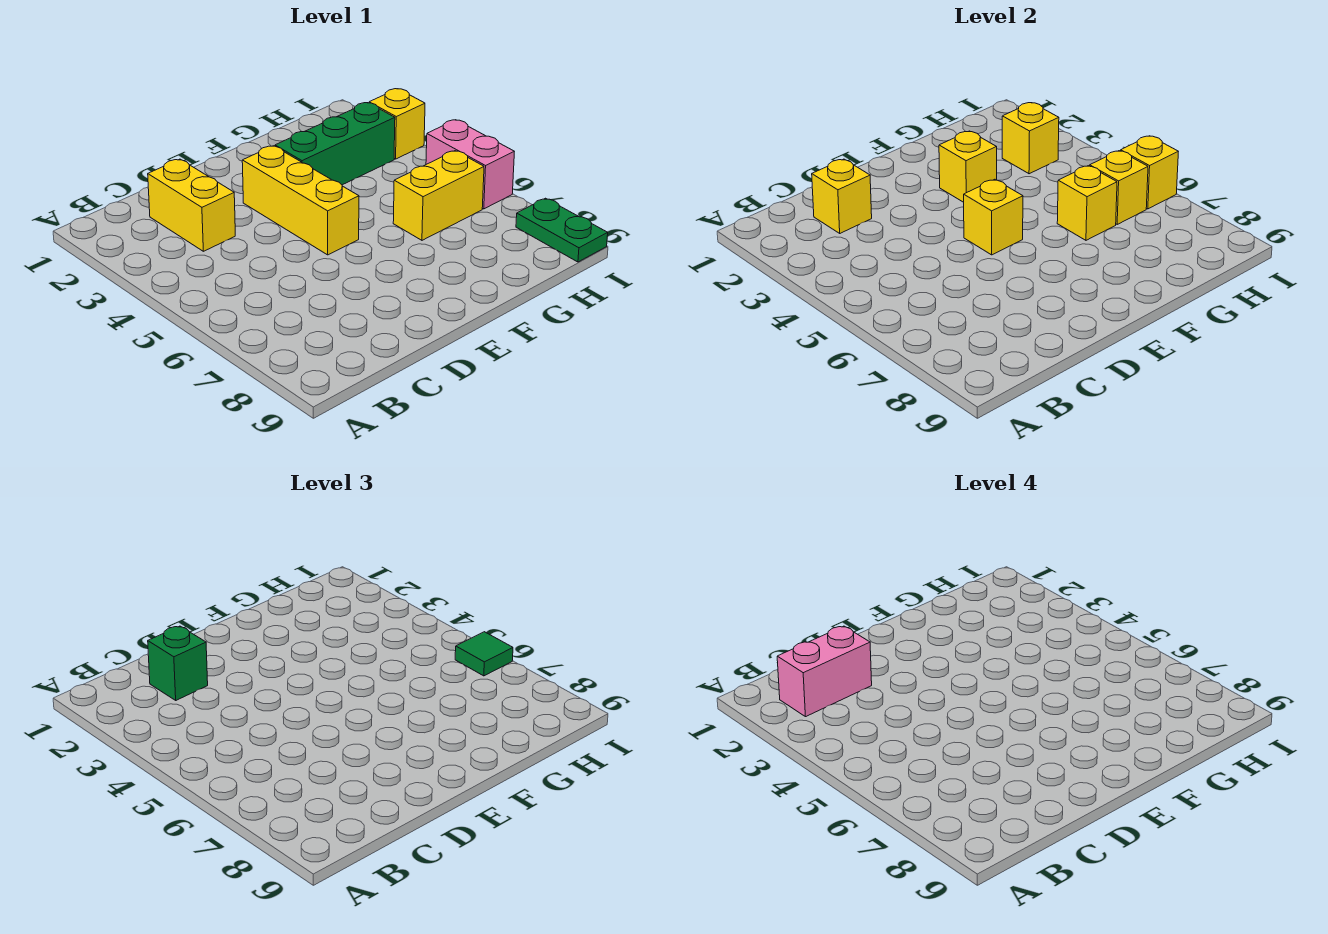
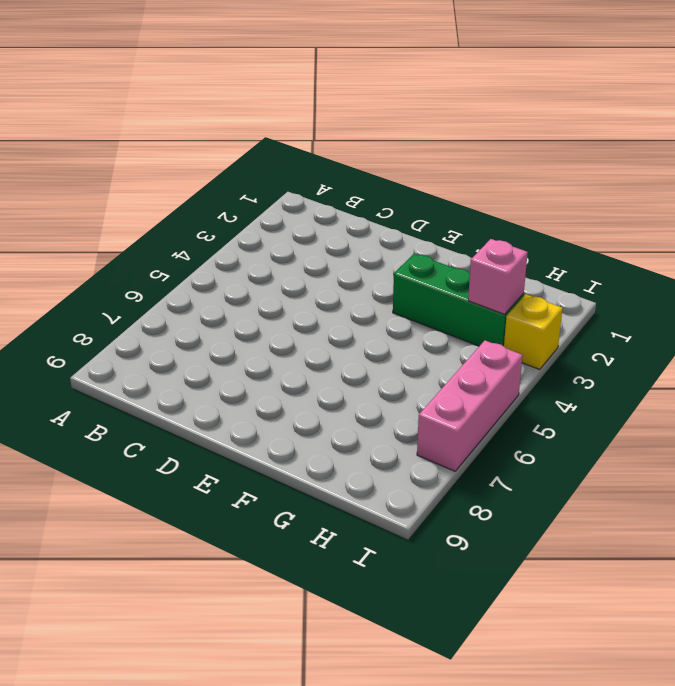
pink brick H3 level 2 -> yellow brick H3 level 2
pink brick I5:I7 level 1 -> pink brick I5:I6 level 1
none -> yellow brick C2:C3 level 1
none -> yellow brick E3:E5 level 1
none -> yellow brick G6:H6 level 1

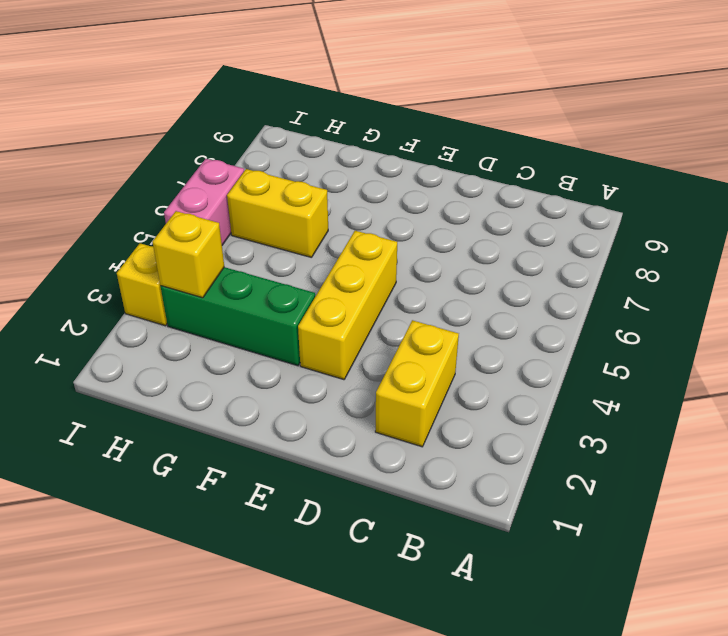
none -> green plate I8:I9 level 1
none -> yellow brick C2 level 2
none -> yellow brick E5 level 2

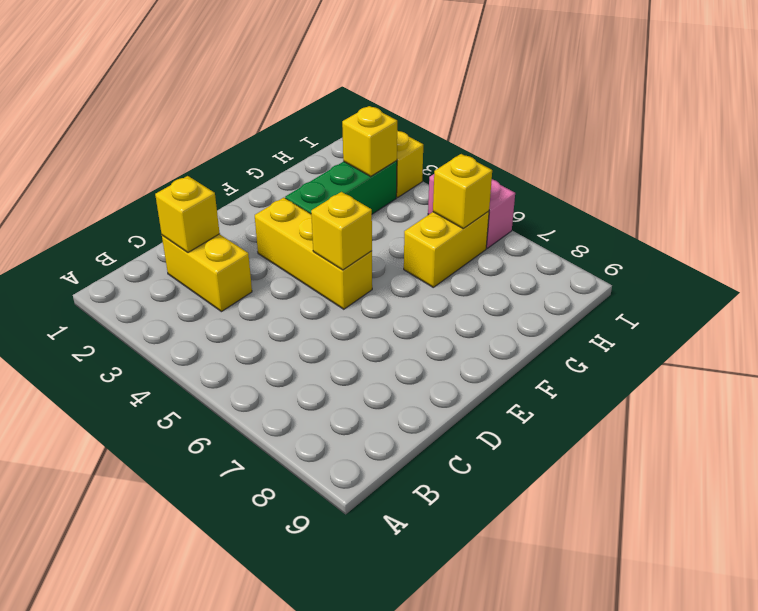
none -> green plate I8:I9 level 1
none -> yellow brick F3 level 2
none -> yellow brick G6 level 2

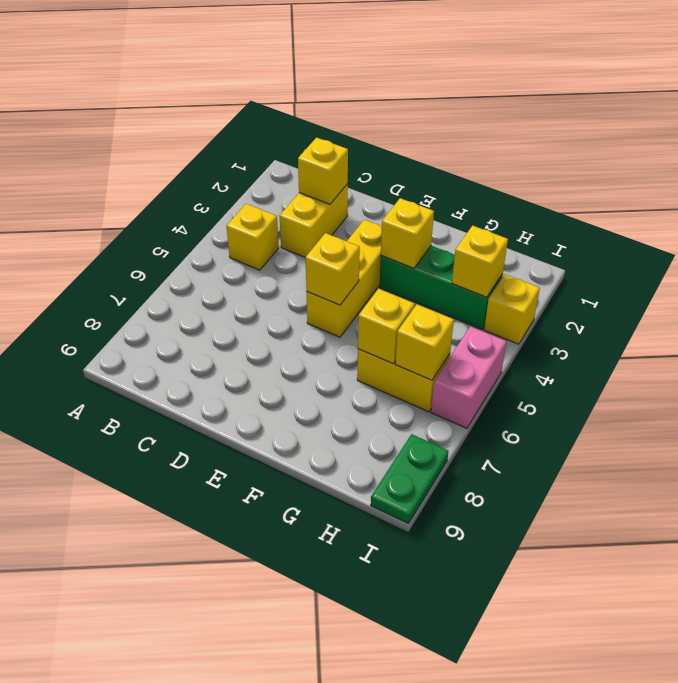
yellow brick B4 level 1 -> yellow brick I6 level 2
none -> green brick C2 level 3
none -> green tile I6 level 3
none -> pink brick B2:C2 level 4

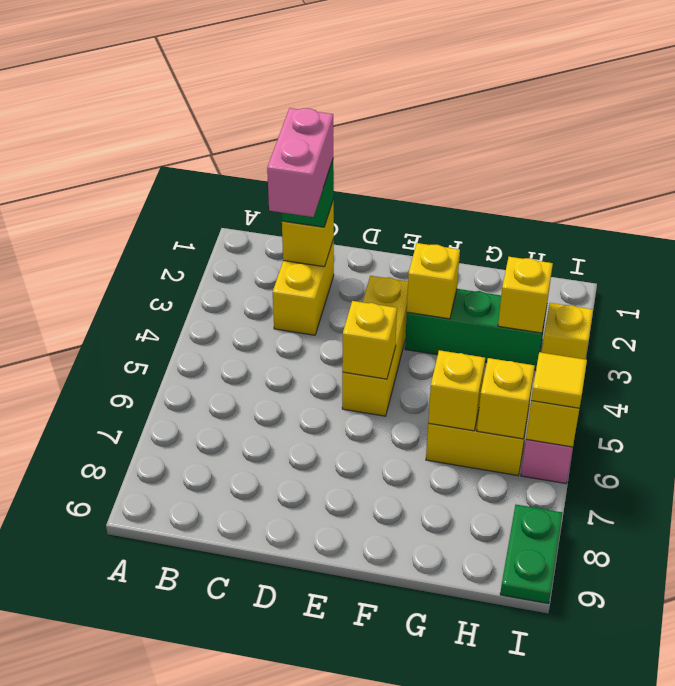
pink brick C2:C3 level 4 -> pink brick B2:C2 level 4
yellow tile I6 level 3 -> green tile I6 level 3

